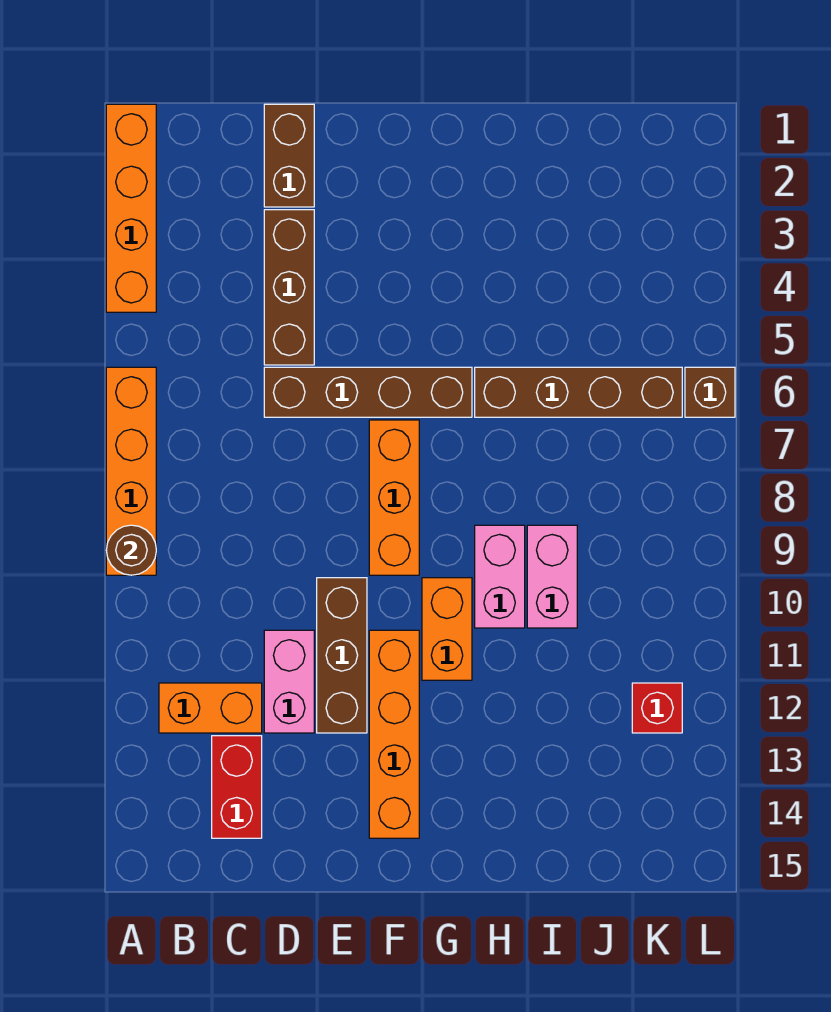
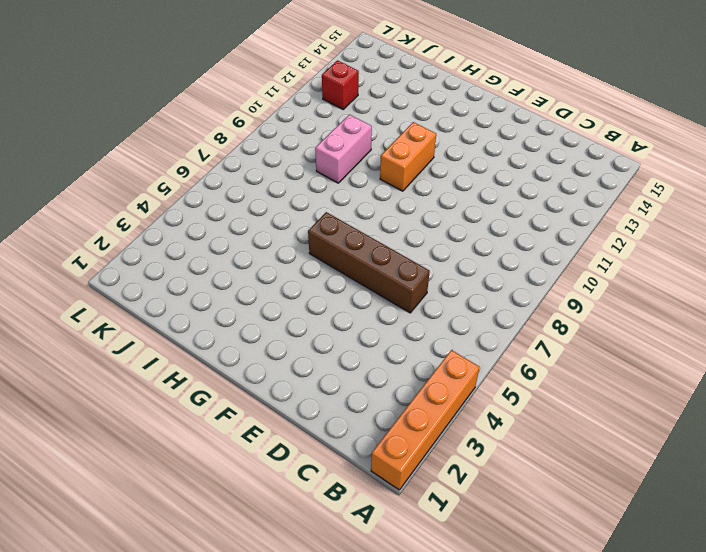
none -> orange brick A6:A9 level 1
none -> orange brick B12:C12 level 1
none -> red brick C13:C14 level 1

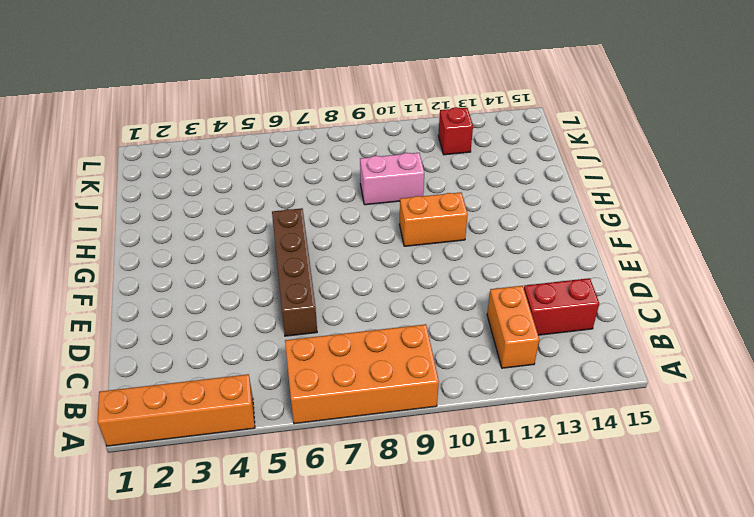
orange brick A6:B9 level 1 -> orange brick A6:A9 level 1
none -> brown brick D1:D2 level 1
none -> brown brick D3:D5 level 1
none -> pink brick D11:D12 level 1

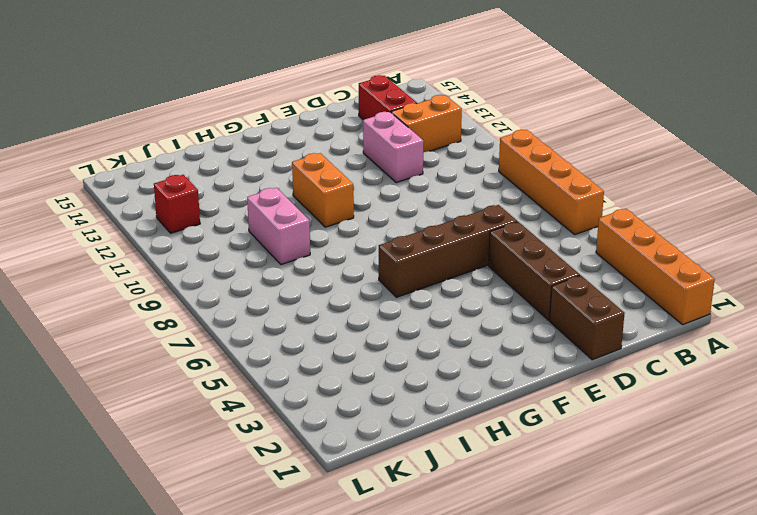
none -> brown brick E10:E12 level 1
none -> orange brick F7:F9 level 1
none -> orange brick F11:F14 level 1

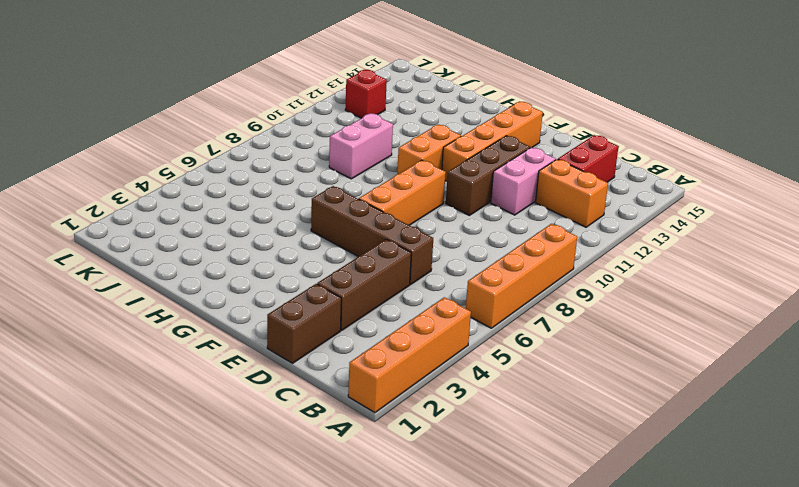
none -> brown brick H6:K6 level 1
none -> pink brick H9:H10 level 1
none -> brown brick L6 level 1

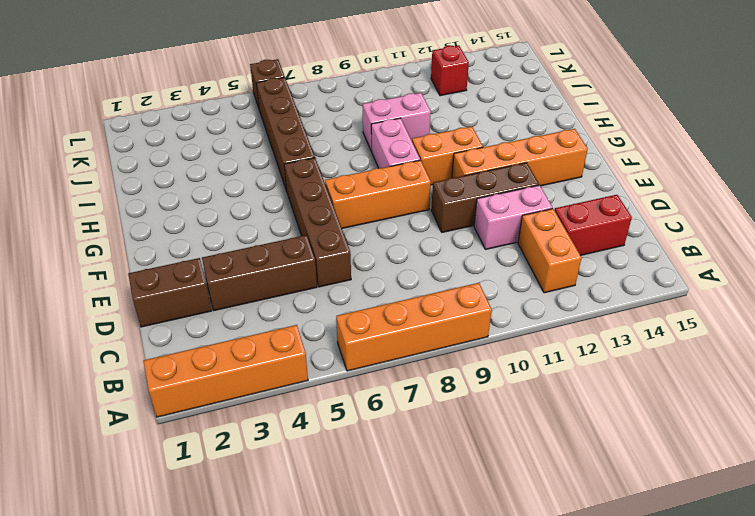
pink brick G9:H9 level 1 -> pink brick H9:H10 level 1
none -> brown round brick A9 level 2

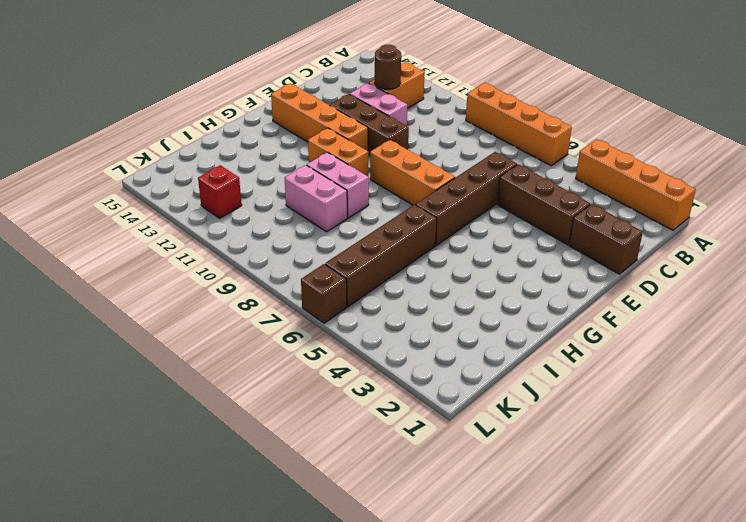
brown round brick C12 level 2 -> brown round brick A9 level 2
none -> red brick C13:C14 level 1

